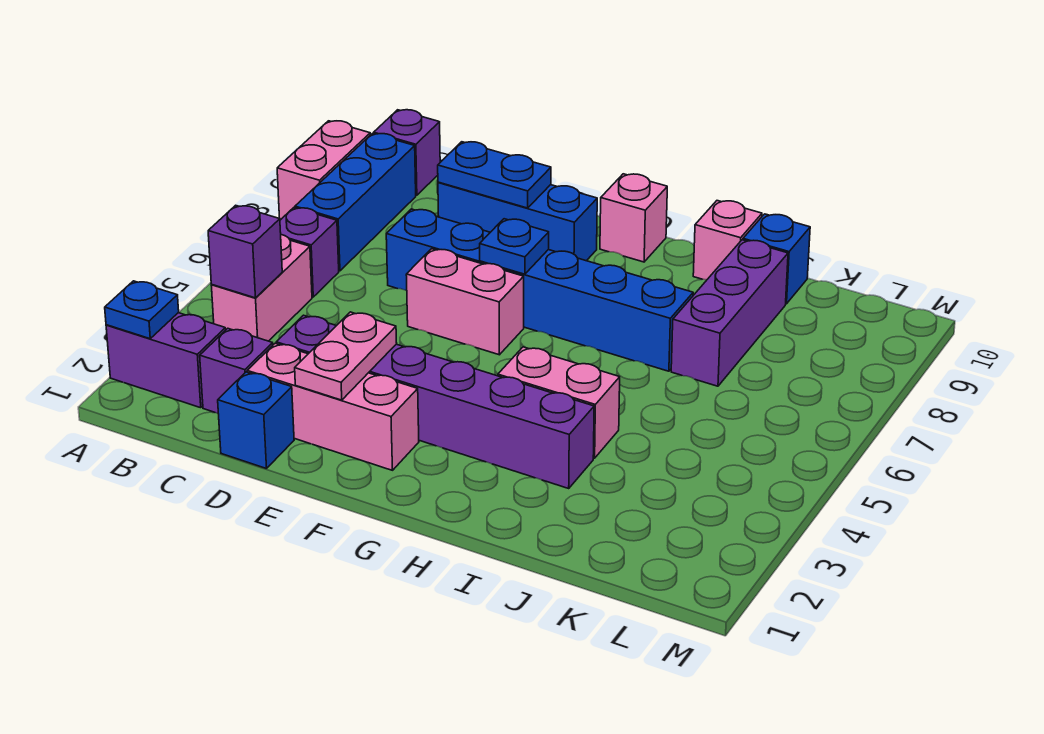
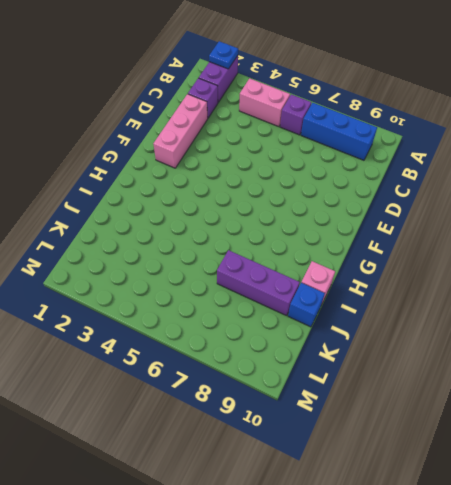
none -> pink brick A8:A9 level 1
none -> purple brick B10 level 1
none -> blue brick D1 level 1

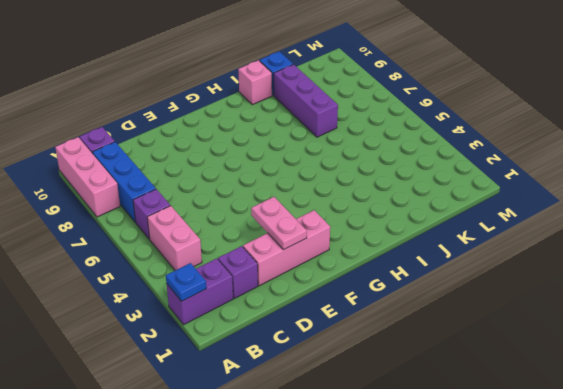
pink brick A8:A10 level 1 -> pink brick A8:A9 level 1
none -> blue brick D1 level 1
none -> purple brick D3:I3 level 1
none -> blue brick D7:I7 level 1

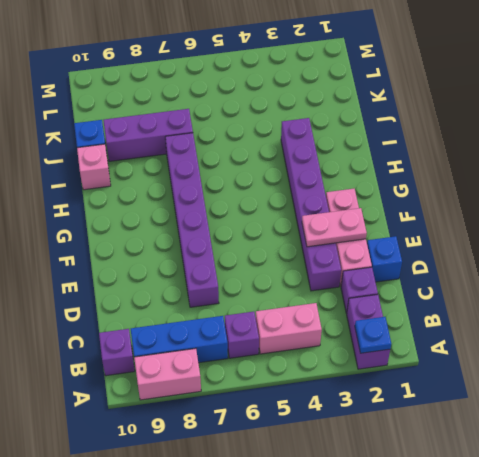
purple brick D7:I7 level 1 -> blue brick D7:I7 level 1
none -> blue brick D9:F9 level 1
none -> pink brick E6:F6 level 1
none -> pink brick G10 level 1

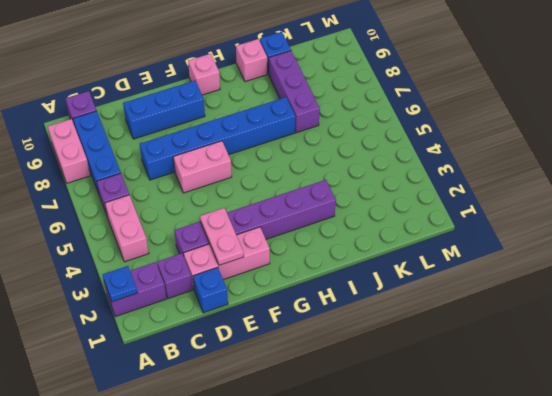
none -> pink brick H4:I4 level 1
none -> purple brick B4 level 2
none -> blue plate D9:E9 level 2

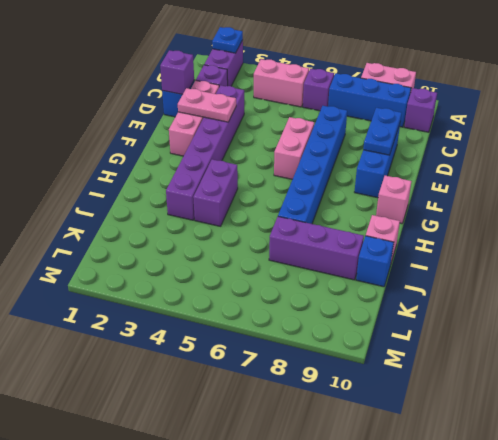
purple brick D1 level 2 -> purple brick B4 level 2
purple brick H4:I4 level 1 -> pink brick H4:I4 level 1
none -> blue plate F7 level 2

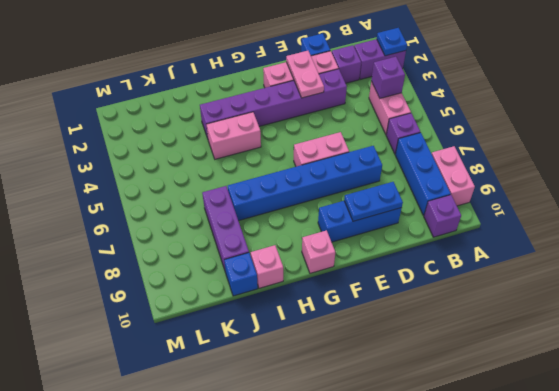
none -> blue plate F7 level 2

